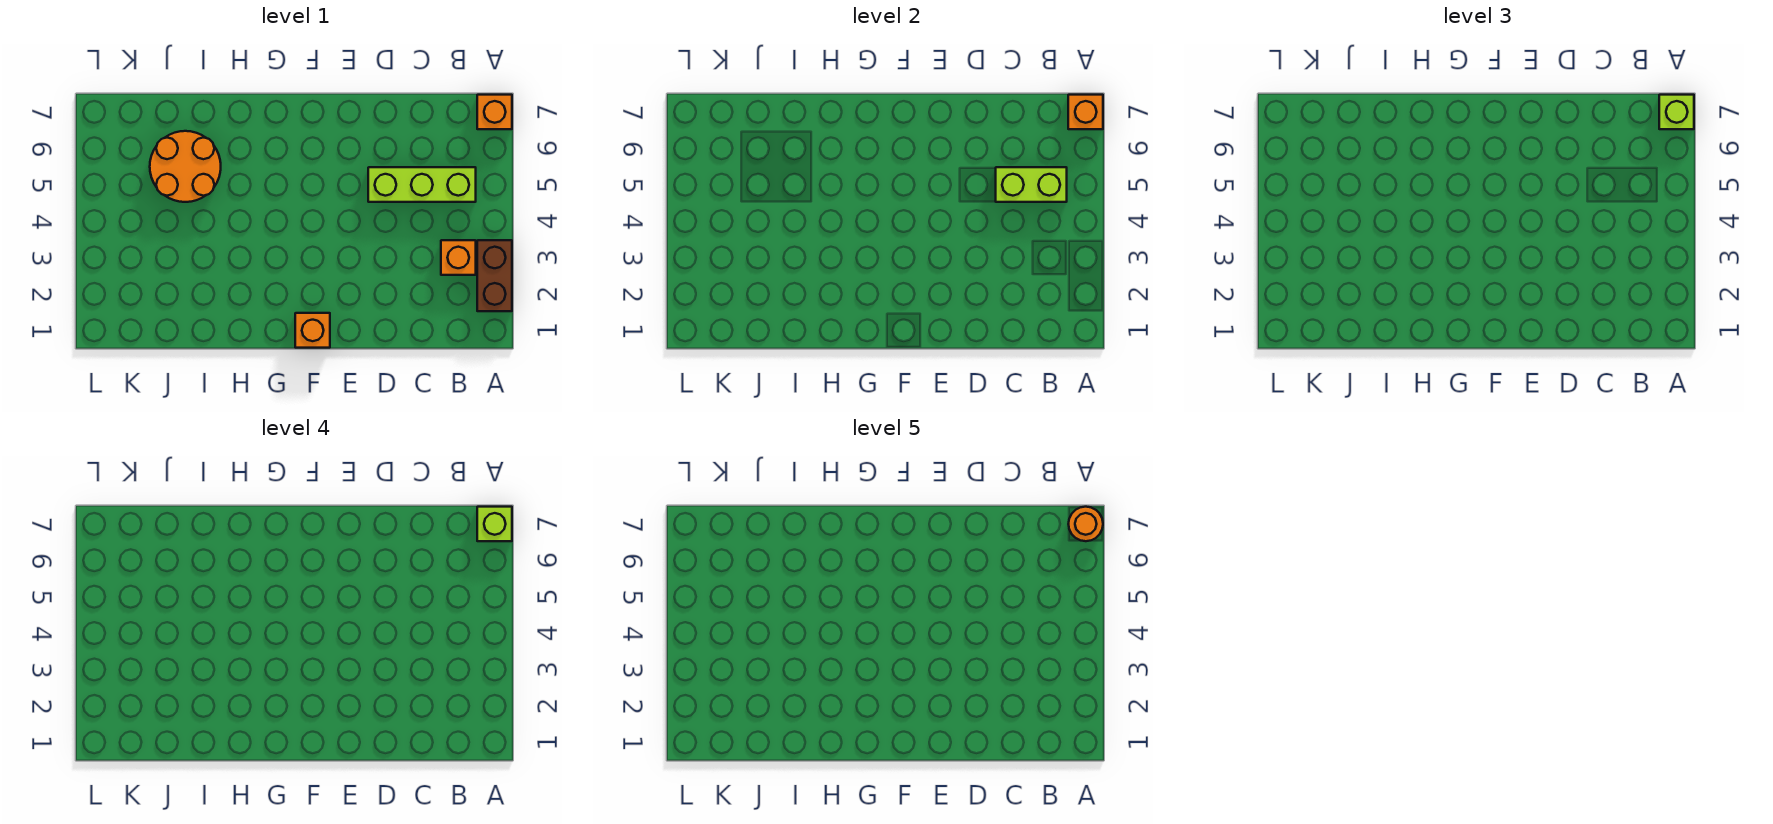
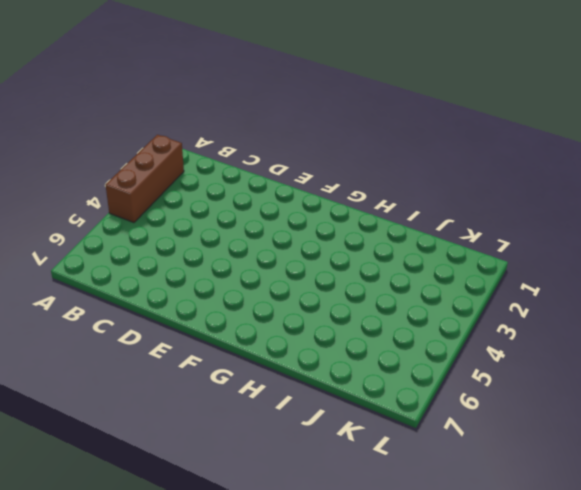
brown brick A2:A4 level 1 -> brown brick A2:A3 level 1
none -> orange brick A7 level 1
none -> orange brick B3 level 1

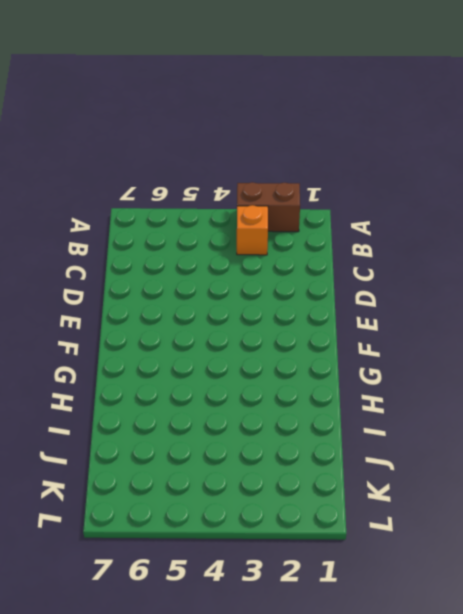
none -> orange brick A7 level 1
none -> lime brick B5:D5 level 1

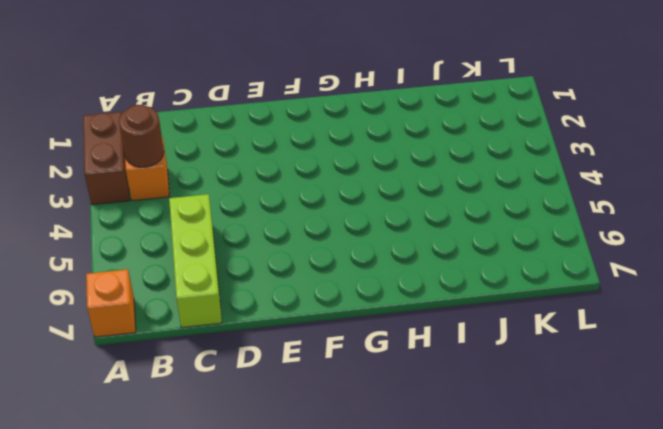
brown round brick B3 level 2 -> none
lime brick C5:C7 level 1 -> lime brick B5:D5 level 1
none -> orange brick F1 level 1
none -> orange round brick I5:J6 level 1

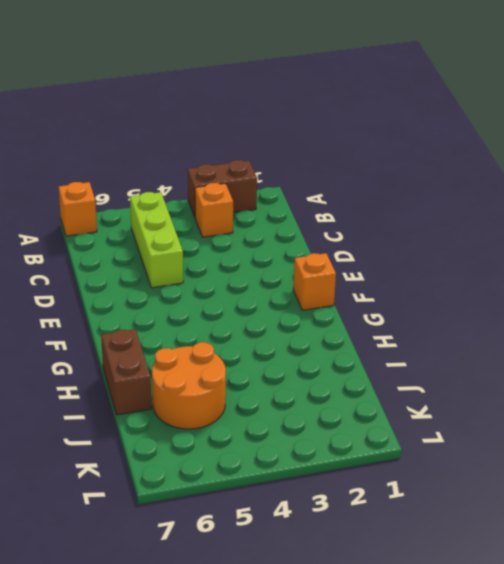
brown brick H7:I7 level 1 -> none
none -> orange brick A7 level 2
none -> lime brick B5:C5 level 2

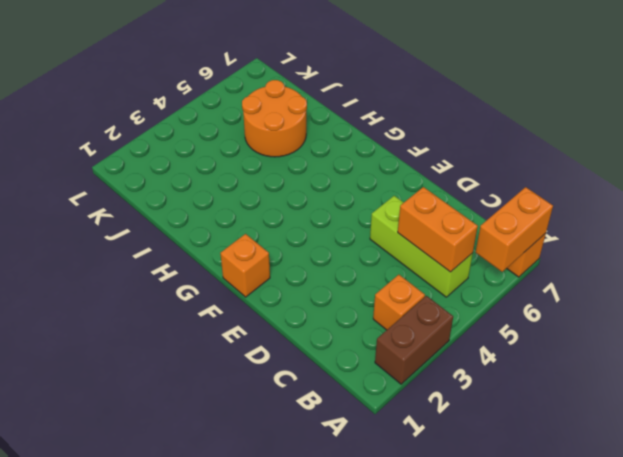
orange brick A6:A7 level 2 -> orange brick A7 level 2
orange brick B5:C5 level 2 -> lime brick B5:C5 level 2
none -> lime brick A7 level 3
none -> lime brick A7 level 4

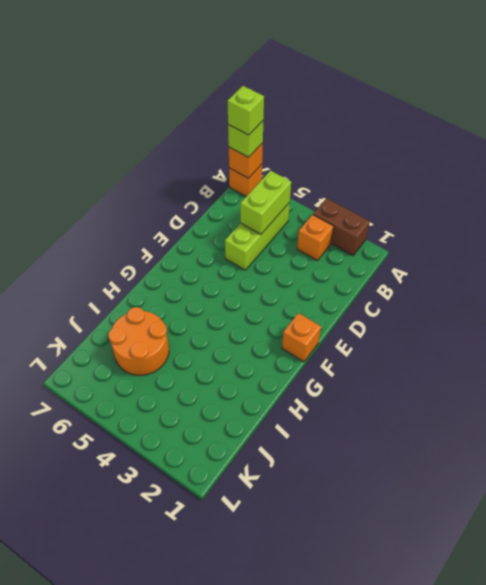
none -> orange round brick A7 level 5

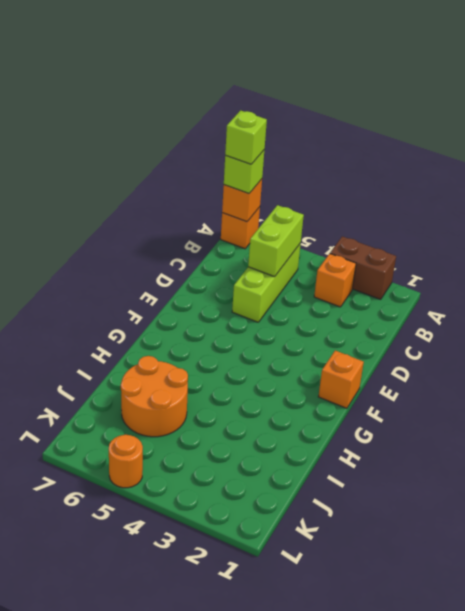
orange round brick L5 level 1 -> orange round brick A7 level 5

